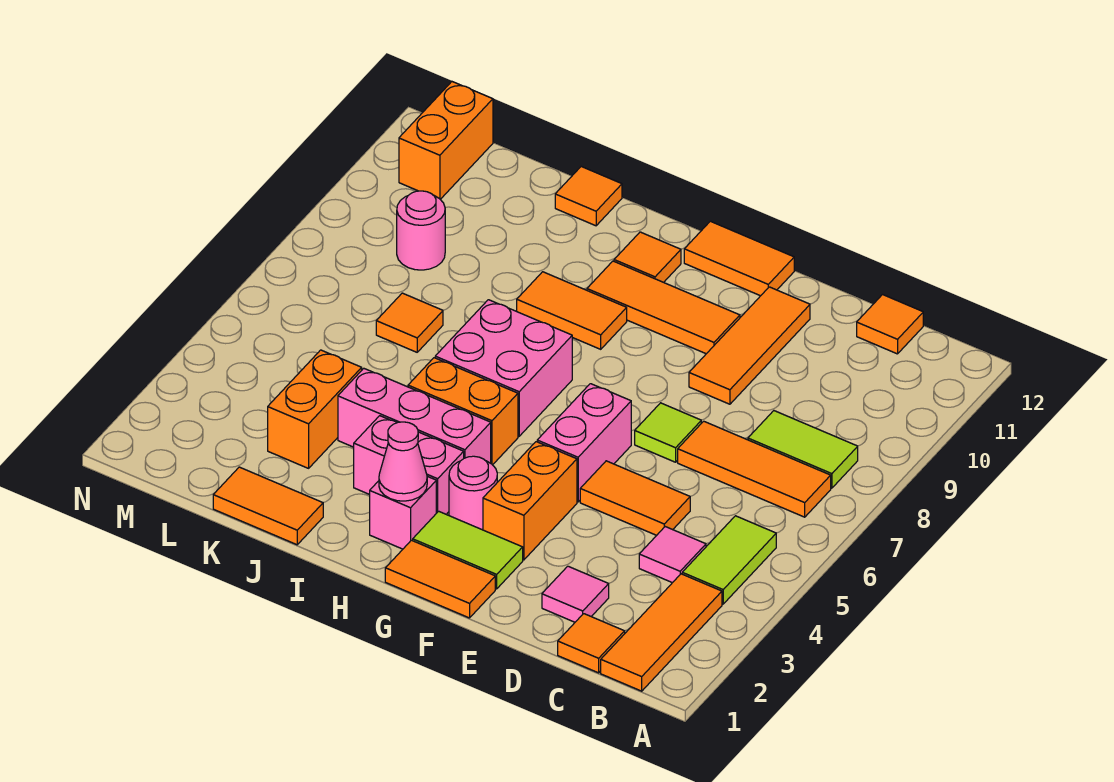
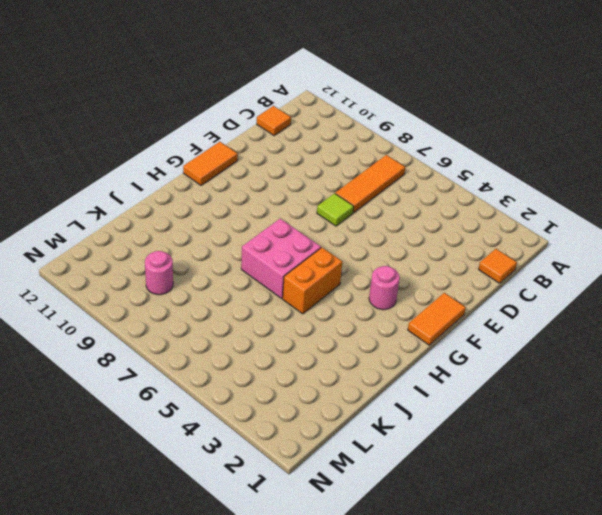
none -> orange tile B1:B3 level 1
none -> lime tile B4:B5 level 1
none -> lime tile B8:C8 level 1
none -> pink tile C4 level 1

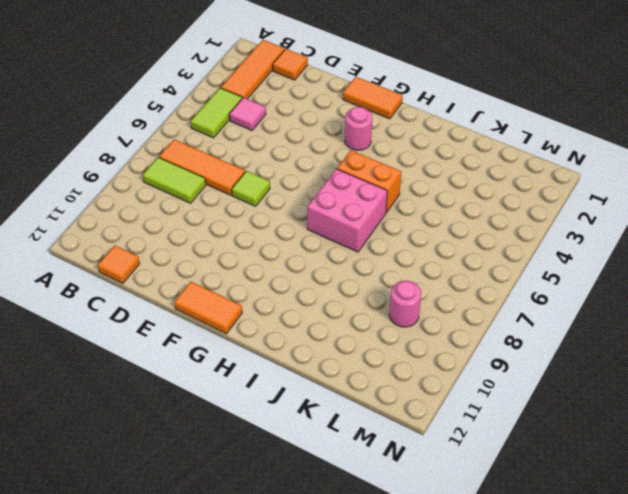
none -> pink tile D2 level 1
none -> orange tile D5:E5 level 1
none -> orange tile E9:E11 level 1
none -> lime tile F2:G2 level 1

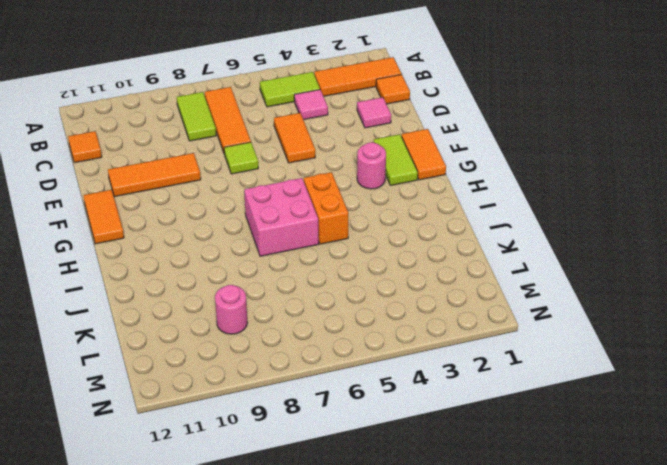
none -> orange brick F3:F4 level 1
none -> pink brick F5:F6 level 1
none -> orange tile F10:H10 level 1
none -> pink brick H2 level 1

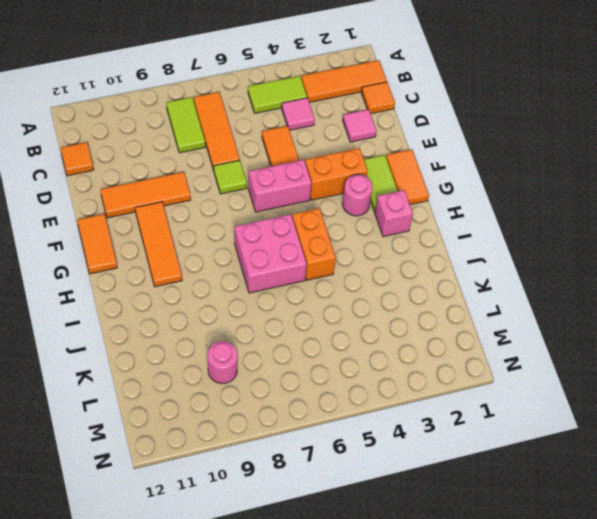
none -> pink brick H3:I3 level 1
none -> pink brick H4:J4 level 1
none -> orange tile H9:I9 level 1
none -> orange tile H11 level 1

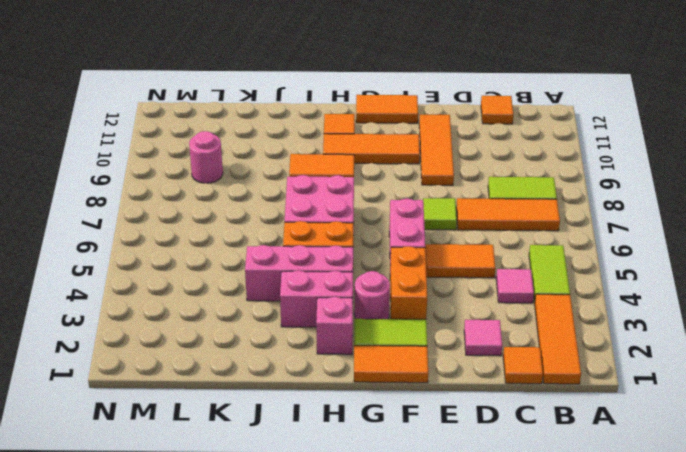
none -> orange tile J1:K1 level 1
none -> orange tile J12 level 1
none -> orange brick K3:K4 level 1
none -> orange tile K7 level 1

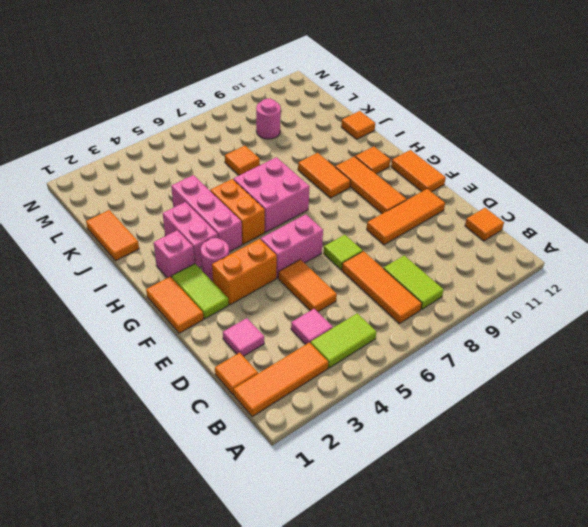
none -> orange brick K3:K4 level 1
none -> orange brick M11:M12 level 1
none -> pink cone H2 level 2

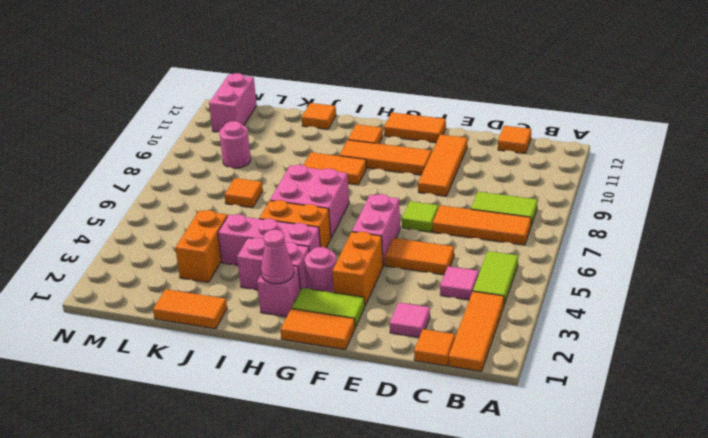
pink brick M11:M12 level 1 -> orange brick M11:M12 level 1

